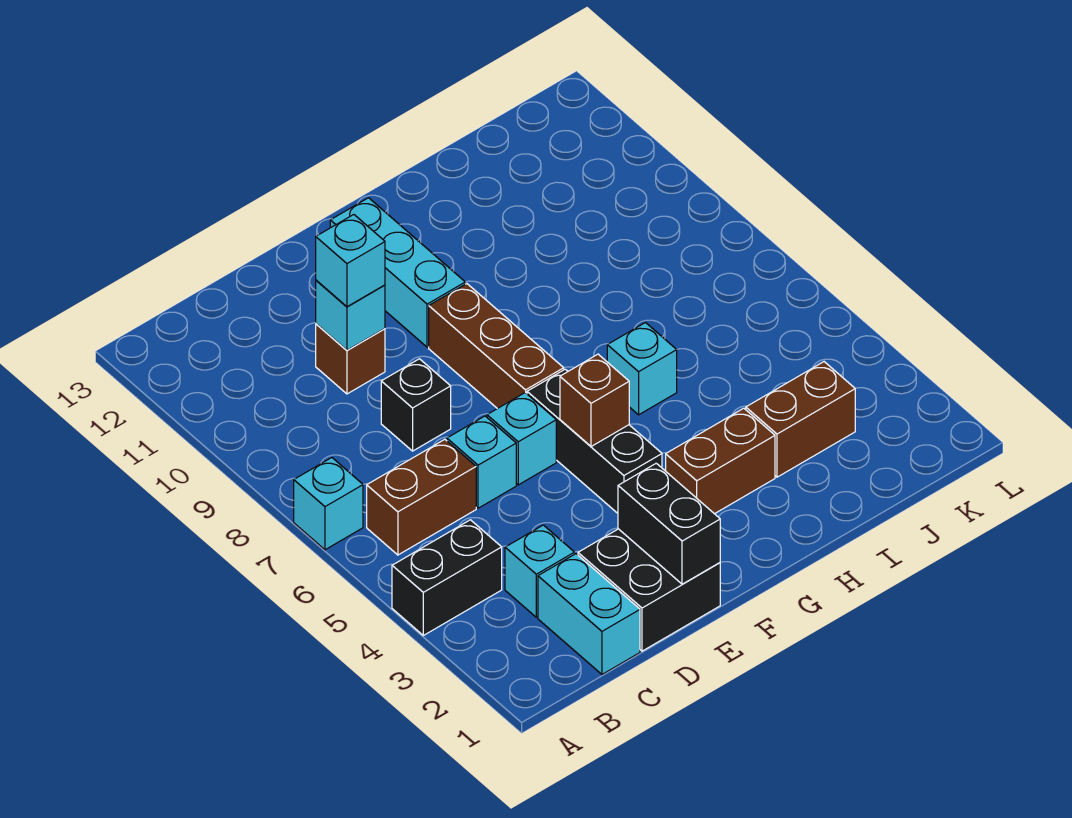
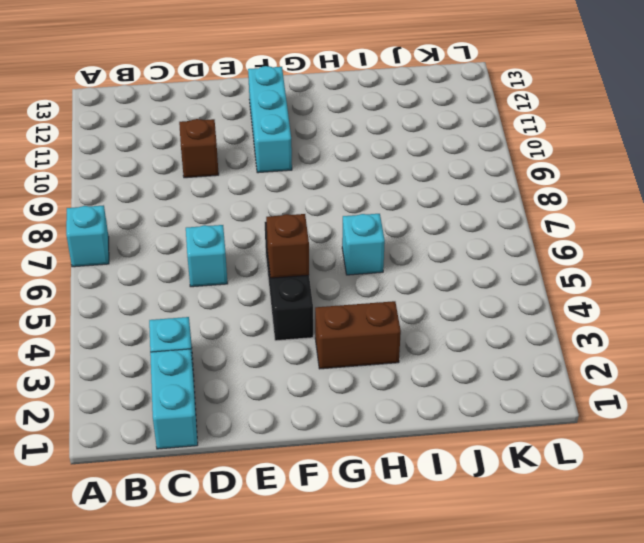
none -> black brick A4:B4 level 1
none -> brown brick B6:C6 level 1
none -> black brick D1:E2 level 1

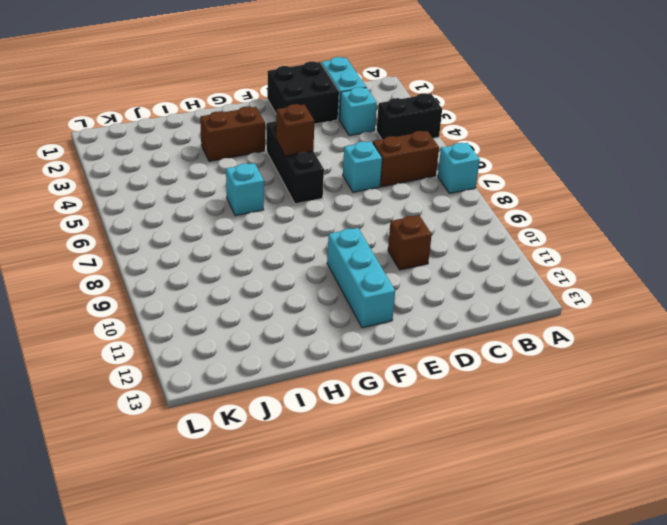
none -> black brick D8 level 1
none -> cyan brick E6 level 1
none -> brown brick F7:F9 level 1

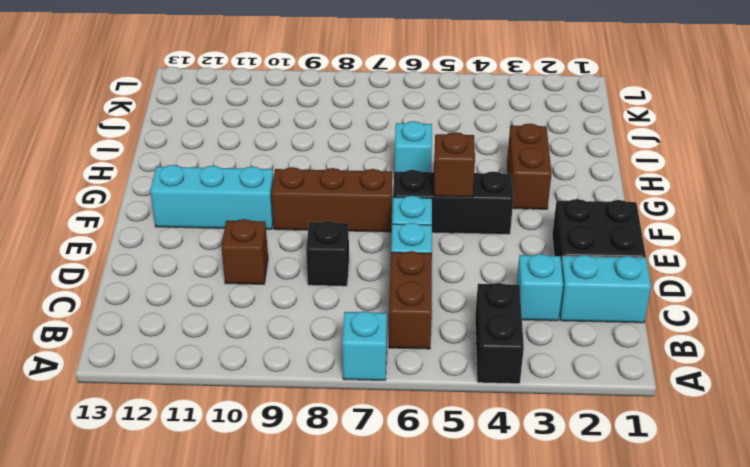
none -> brown brick I3:J3 level 1
none -> cyan brick D10 level 2
none -> black brick E1:E2 level 2

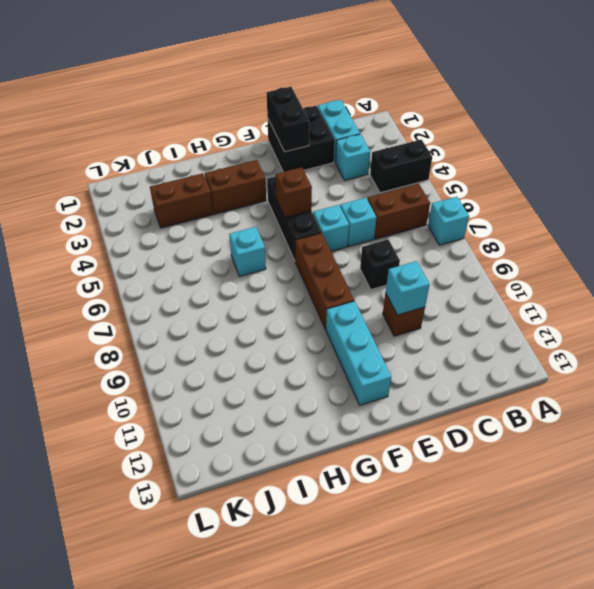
none -> cyan brick D10 level 3

